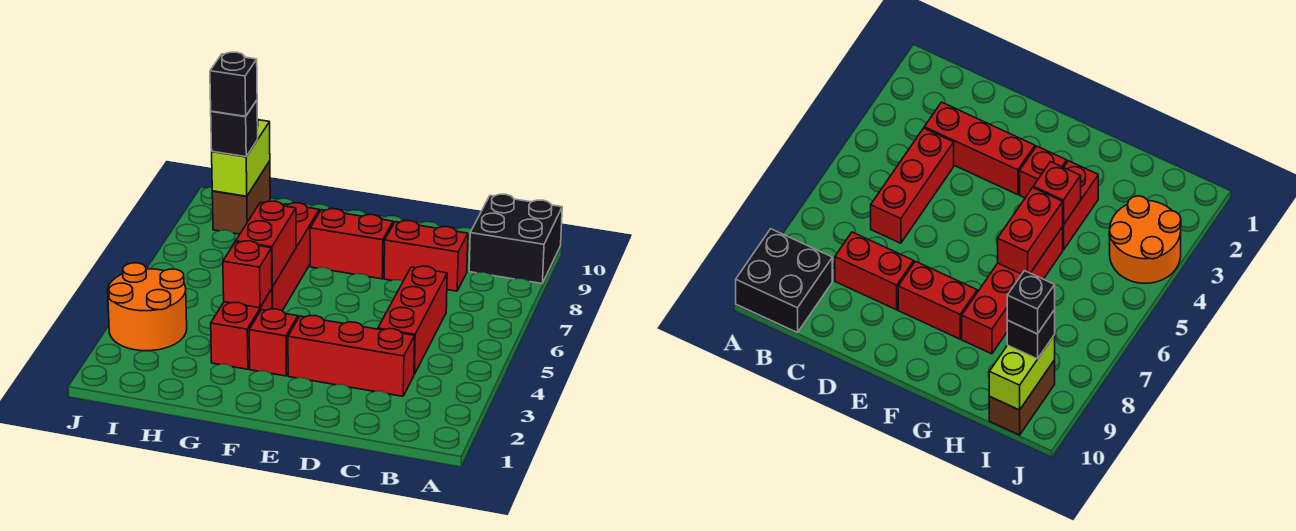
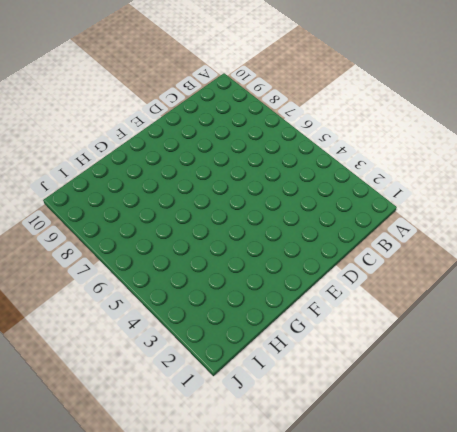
none -> black brick A9:B10 level 1
none -> red brick C3:E3 level 1
none -> red brick C4:C6 level 1

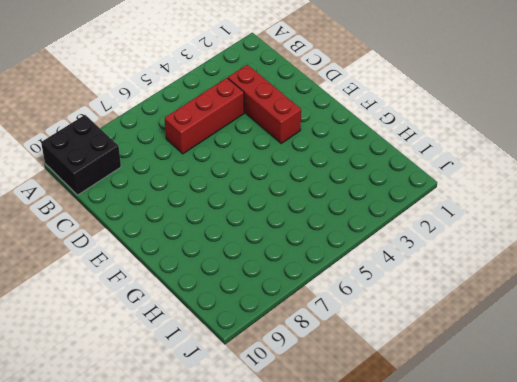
none -> red brick C8:D8 level 1
none -> red brick E8:F8 level 1
none -> red brick F3 level 1

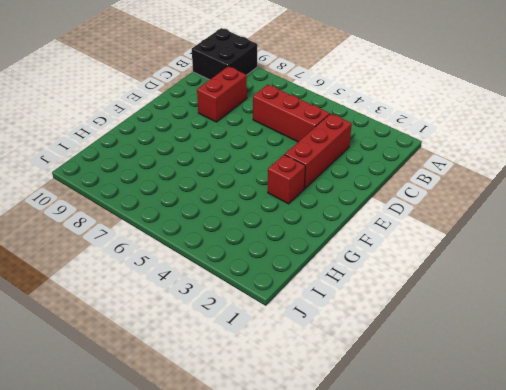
none -> red brick E8:F8 level 1
none -> red brick G3:G4 level 1
none -> red brick G5:G8 level 1

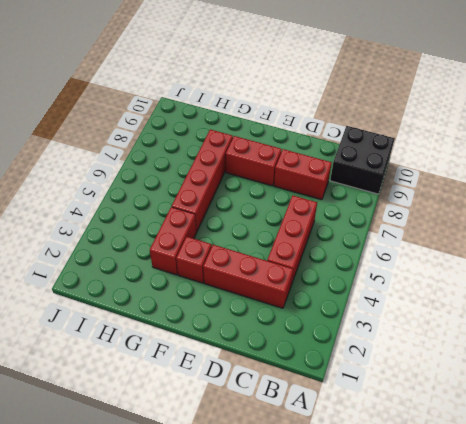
none -> orange round brick I3:J4 level 1
none -> brown brick I9:I10 level 1
none -> red brick G4 level 2

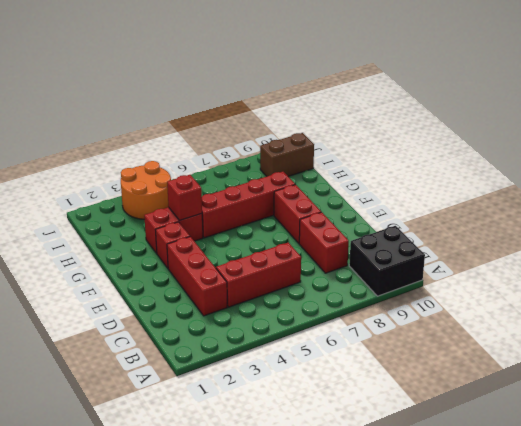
none -> red brick G5:G6 level 2
none -> lime brick I9:I10 level 2
none -> black brick I9 level 3

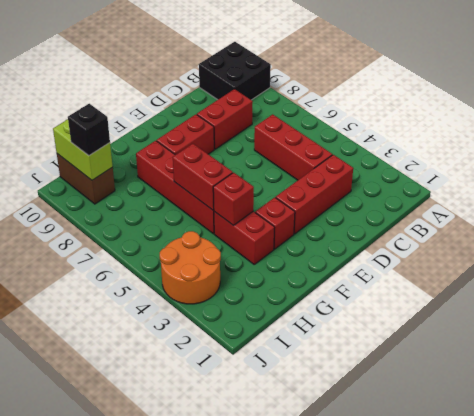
none -> black brick I9 level 4

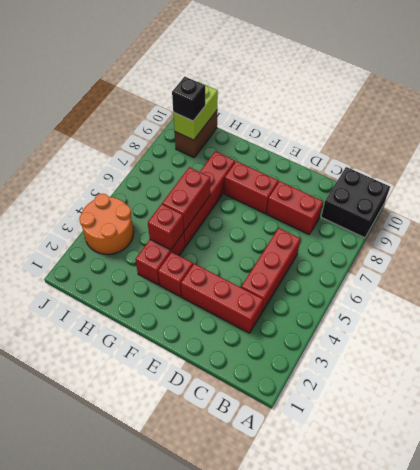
none -> black brick I9 level 4

